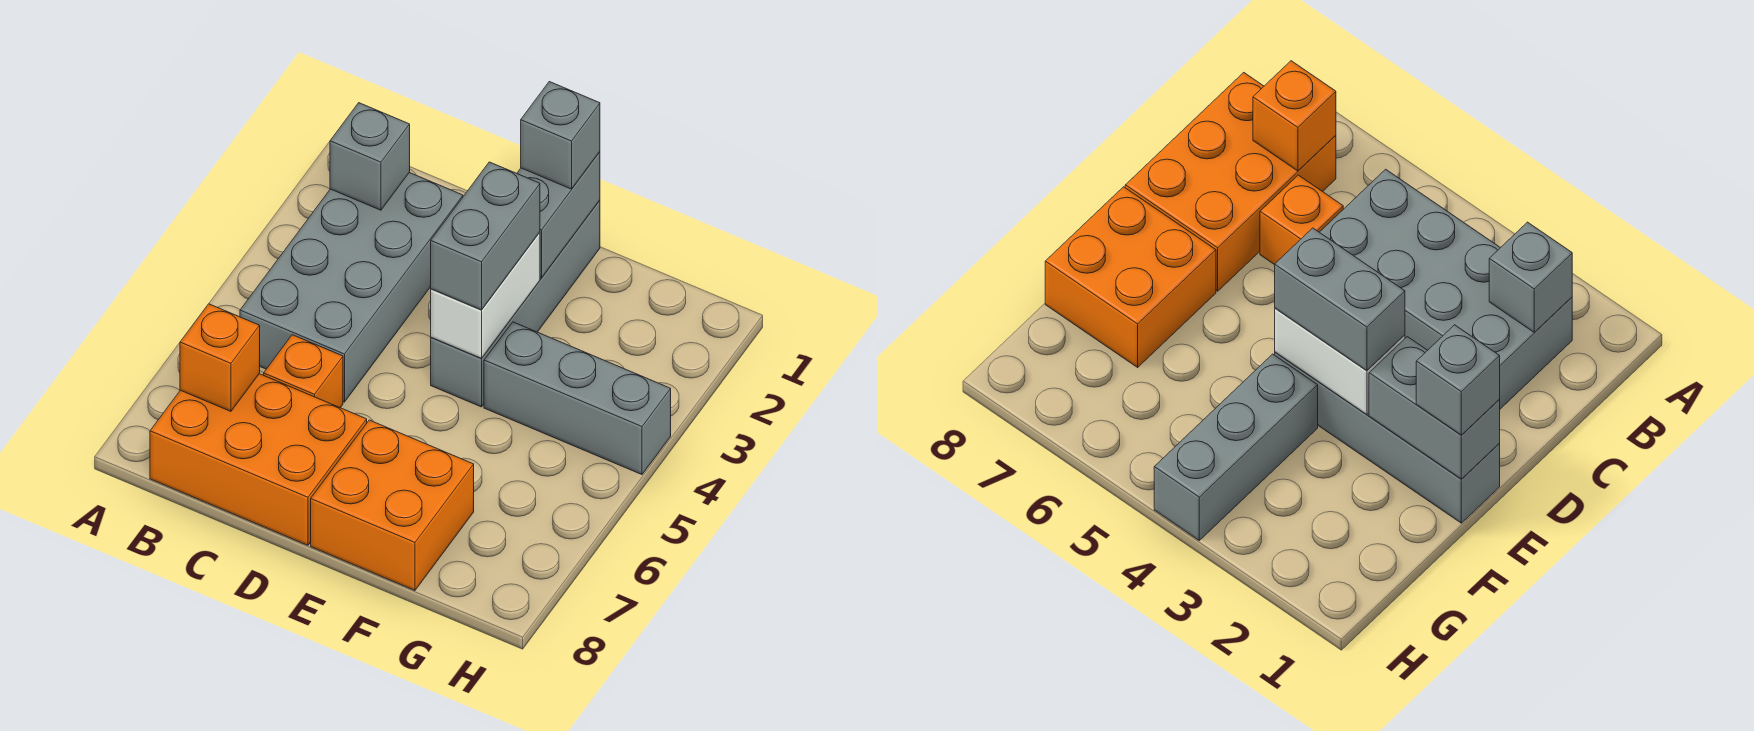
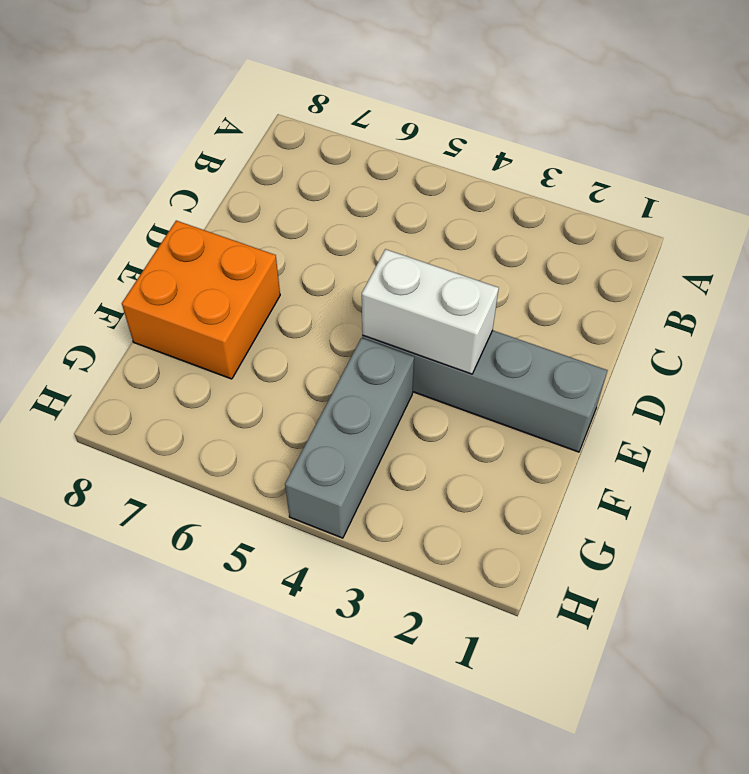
none -> grey brick B2:C5 level 1
none -> orange brick B7:D8 level 1
none -> orange brick C6 level 1

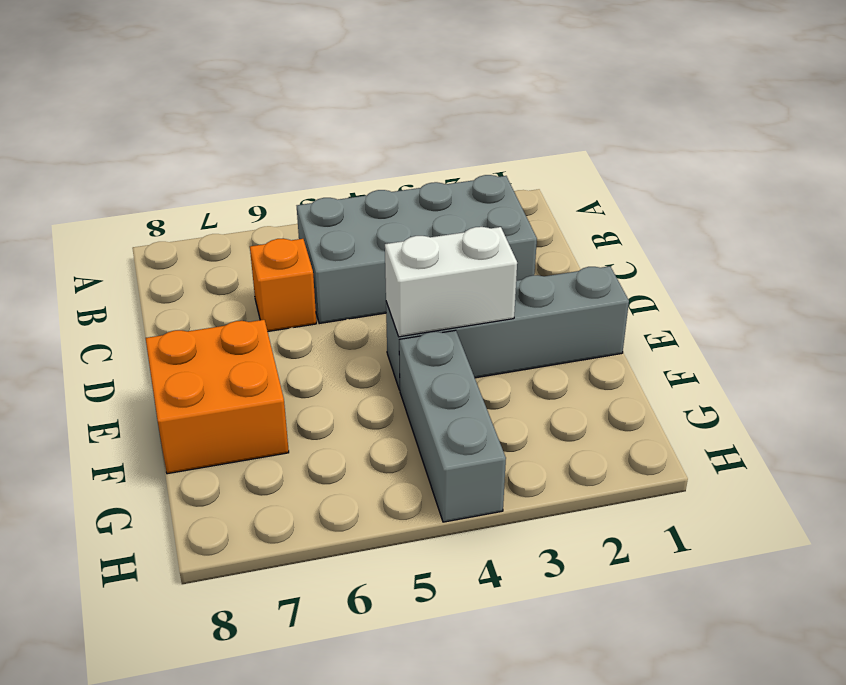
none -> orange brick B7:D8 level 1
none -> grey brick B2 level 2
none -> orange brick B7 level 2

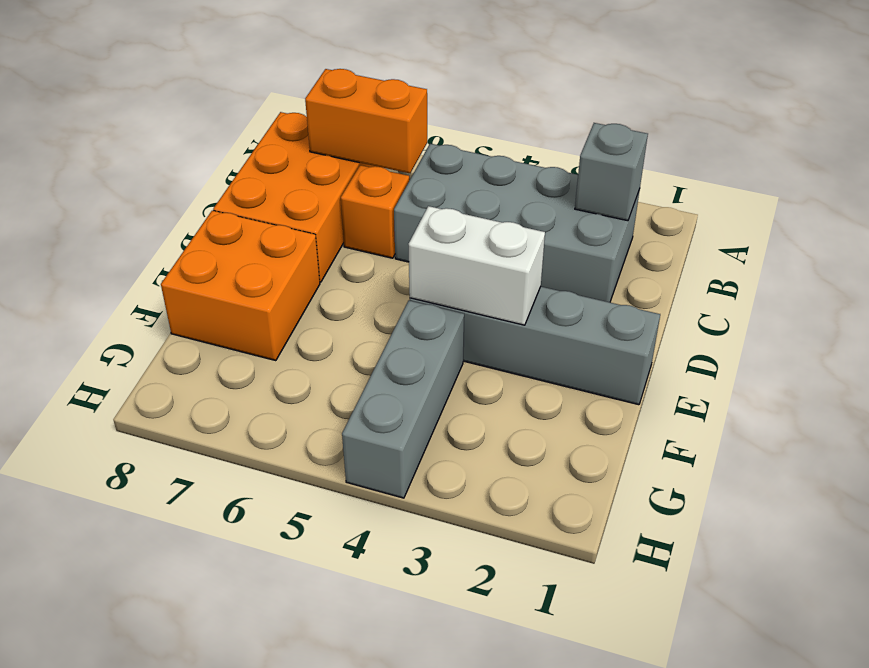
orange brick B6:B7 level 2 -> orange brick B7 level 2
none -> grey brick E1:E2 level 2
none -> grey brick E1 level 3
none -> grey brick E3:E4 level 3

